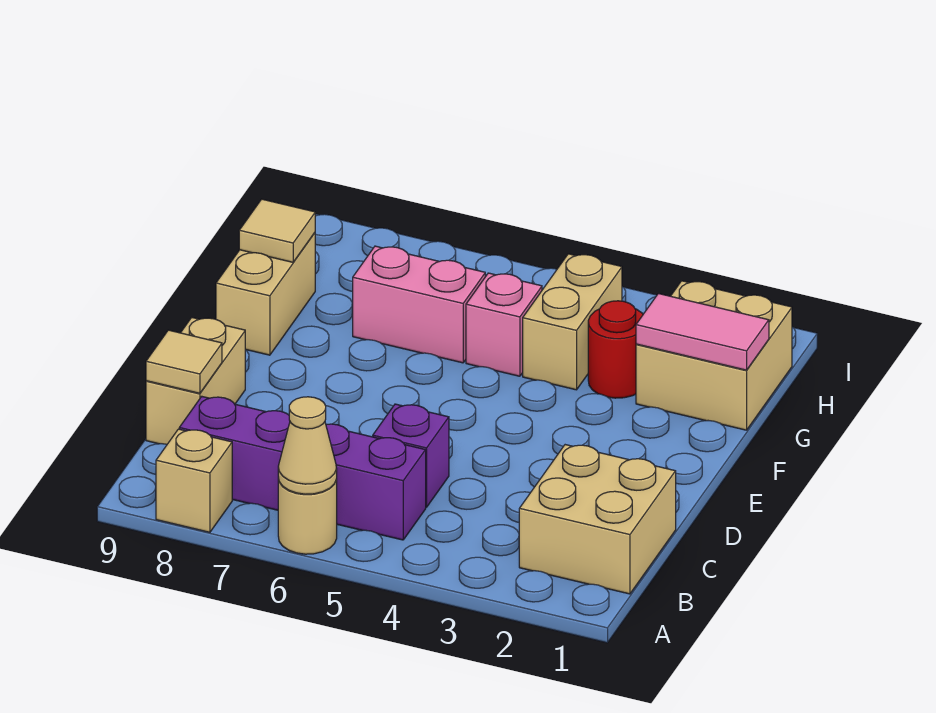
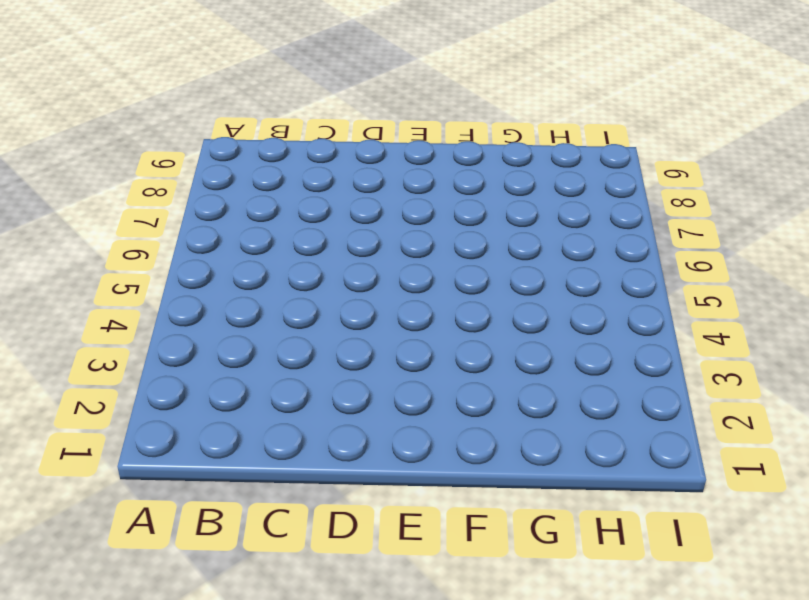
none -> tan round brick A6 level 1
none -> tan brick A8 level 1
none -> tan brick B1:C2 level 1

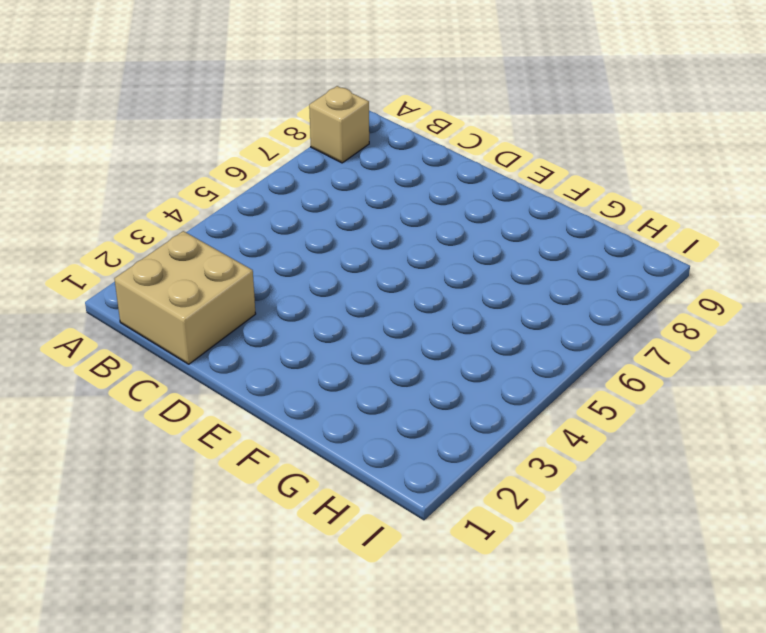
none -> tan round brick A6 level 1
none -> purple brick B5:B8 level 1
none -> purple brick C5 level 1

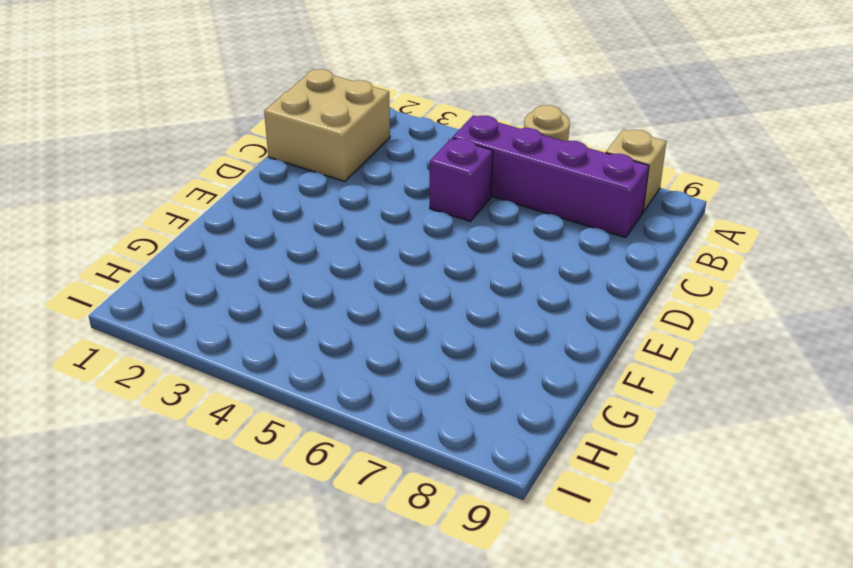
none -> tan brick C9:D9 level 1
none -> tan brick F9:G9 level 1
none -> tan brick G1:H2 level 1

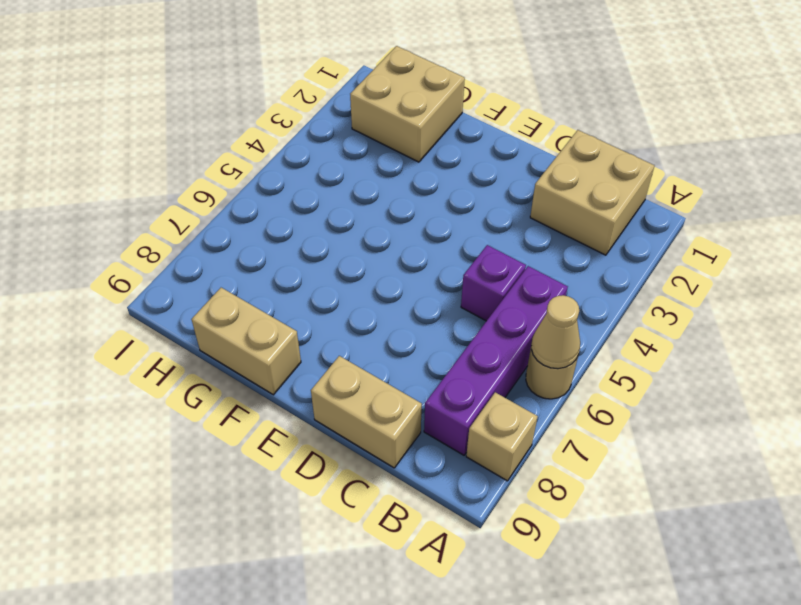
none -> red round brick G3 level 1
none -> tan brick G4:H4 level 1
none -> pink brick G5 level 1

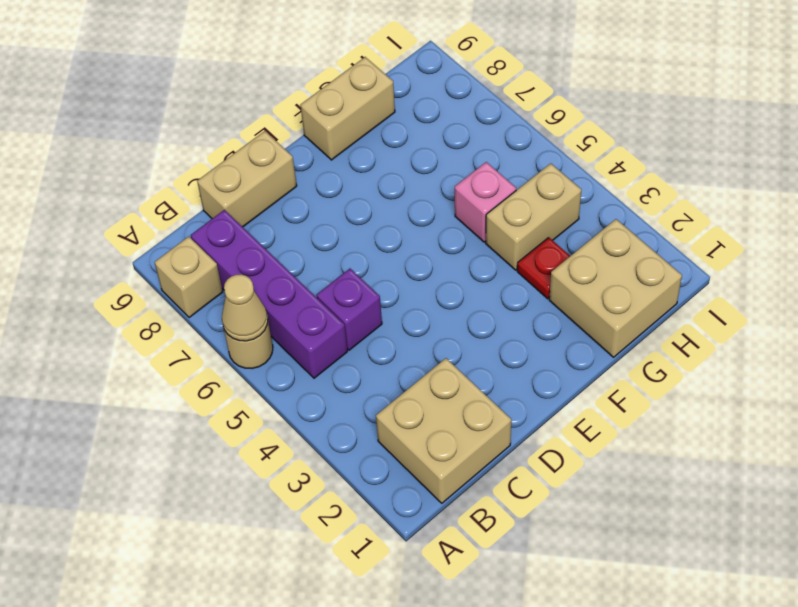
red plate G3 level 1 -> red round brick G3 level 1
none -> pink brick G6:G7 level 1
none -> tan tile C9 level 2
none -> pink tile G1:G2 level 2

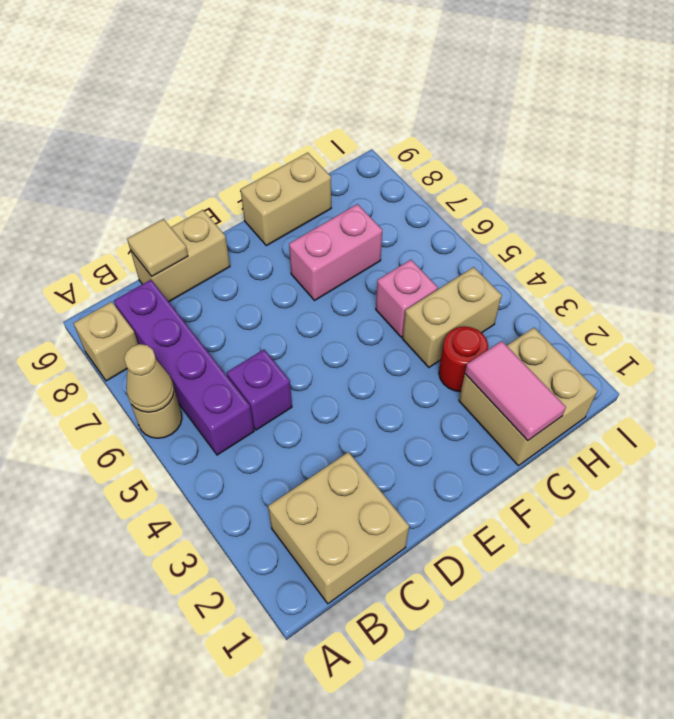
pink brick F7:G7 level 1 -> pink brick G6:G7 level 1
none -> tan tile G9 level 2

